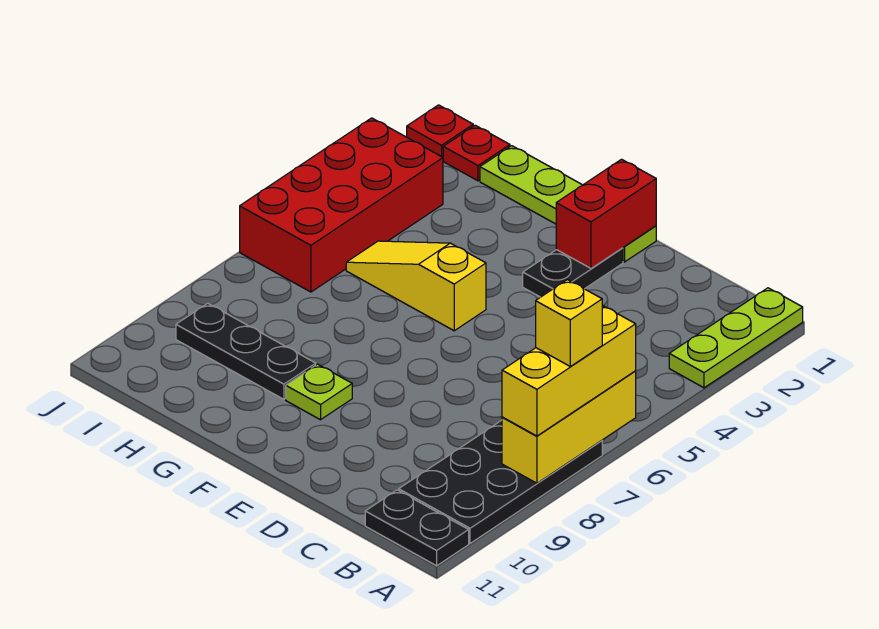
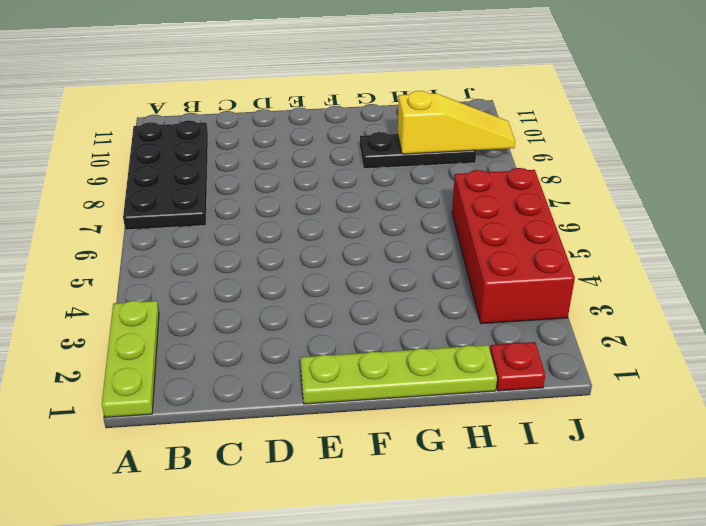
yellow slope H9:J9 level 2 top H -> yellow slope F5:H5 level 1 top F
none -> black plate A11:B11 level 1
none -> black plate E2:E3 level 1
none -> lime plate F9 level 1

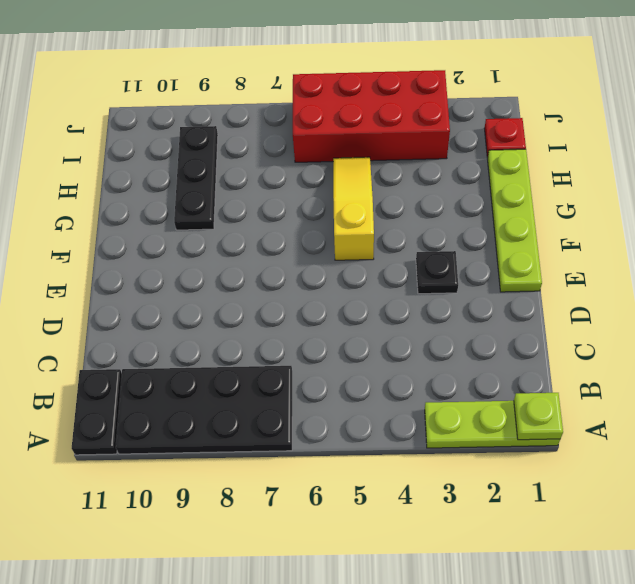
lime plate A1 level 2 -> lime plate F9 level 1
black plate E3 level 1 -> black plate E2:E3 level 1
none -> red plate J1 level 1
none -> yellow brick A6:A8 level 2
none -> red brick E1:E2 level 2

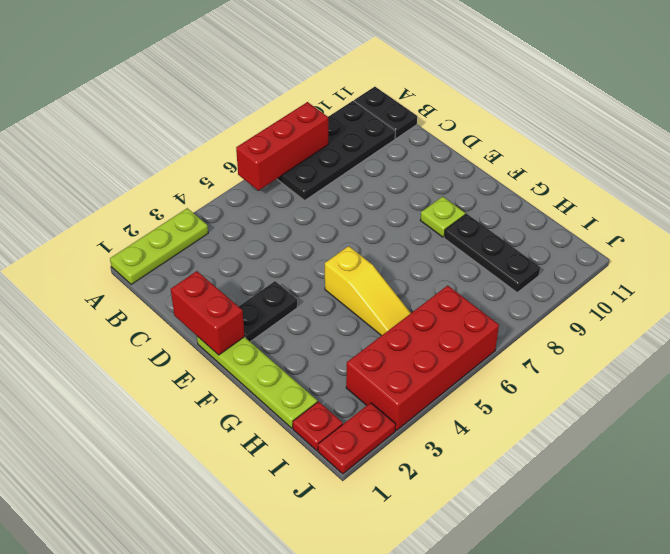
red brick A6:A8 level 2 -> yellow brick A6:A8 level 2
red brick D1:E1 level 2 -> red brick E1:E2 level 2
red plate J1:J2 level 1 -> red plate J1 level 1
none -> yellow brick A6:A8 level 3
none -> yellow brick A7 level 4

